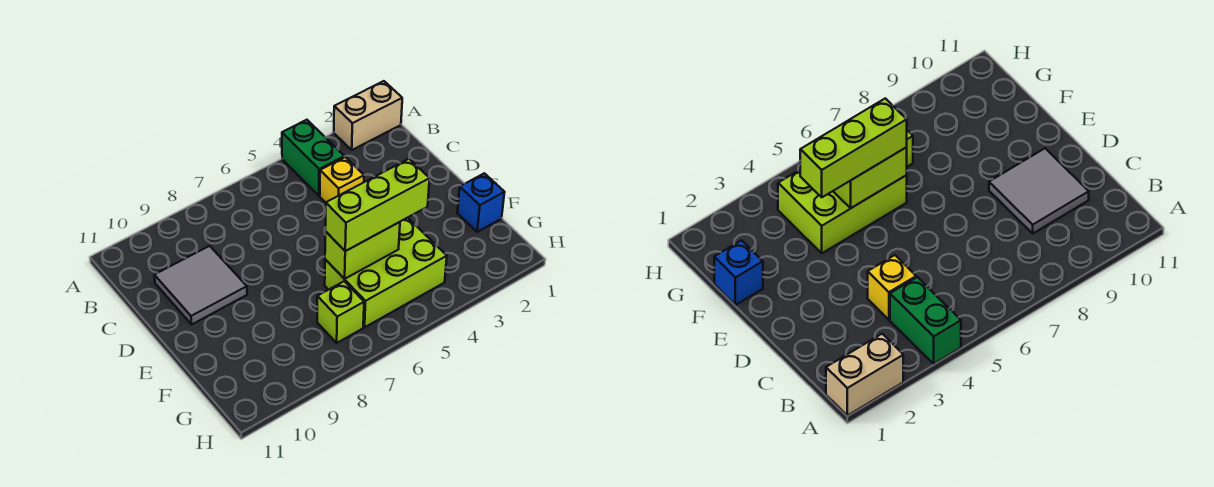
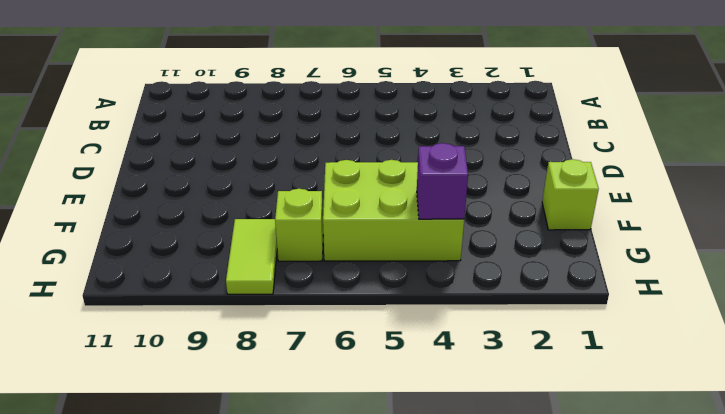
lime brick F1 level 1 -> blue brick F1 level 1
purple brick G4 level 2 -> none
lime tile G8:H8 level 1 -> none
none -> tan brick A1:A2 level 1
none -> green brick A4:B4 level 1

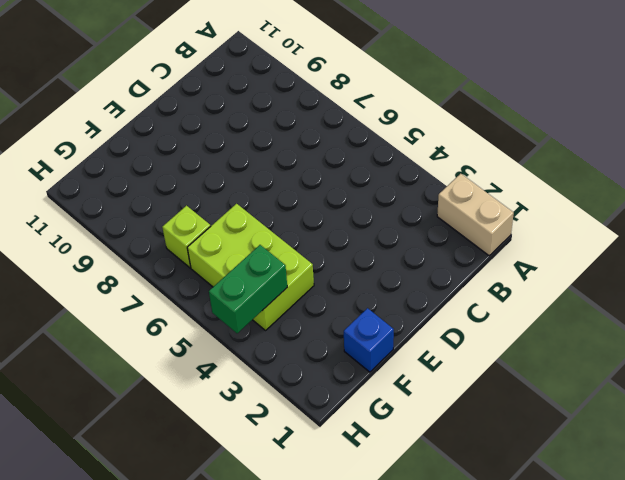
green brick G4:H4 level 2 -> green brick A4:B4 level 1
none -> yellow brick C4 level 1
none -> grey tile C9:D10 level 1

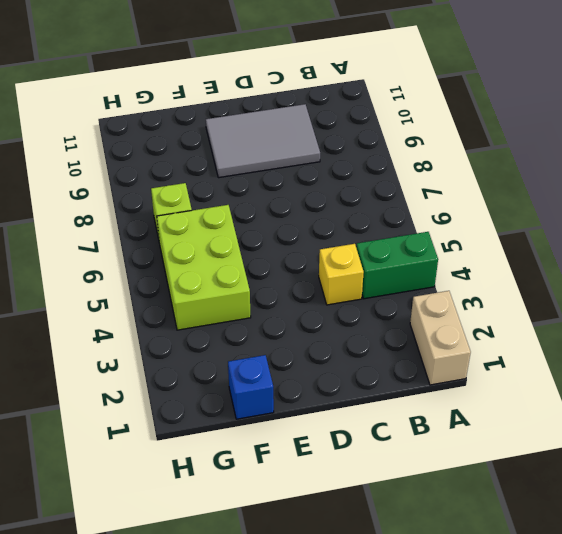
grey tile C9:E10 level 1 -> grey tile C9:D10 level 1
none -> lime brick F5:F6 level 2
none -> lime brick F4:F6 level 3

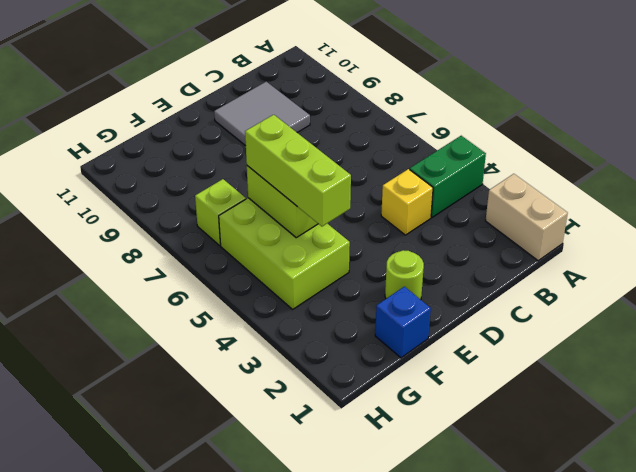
lime round brick E2 level 1 -> none

